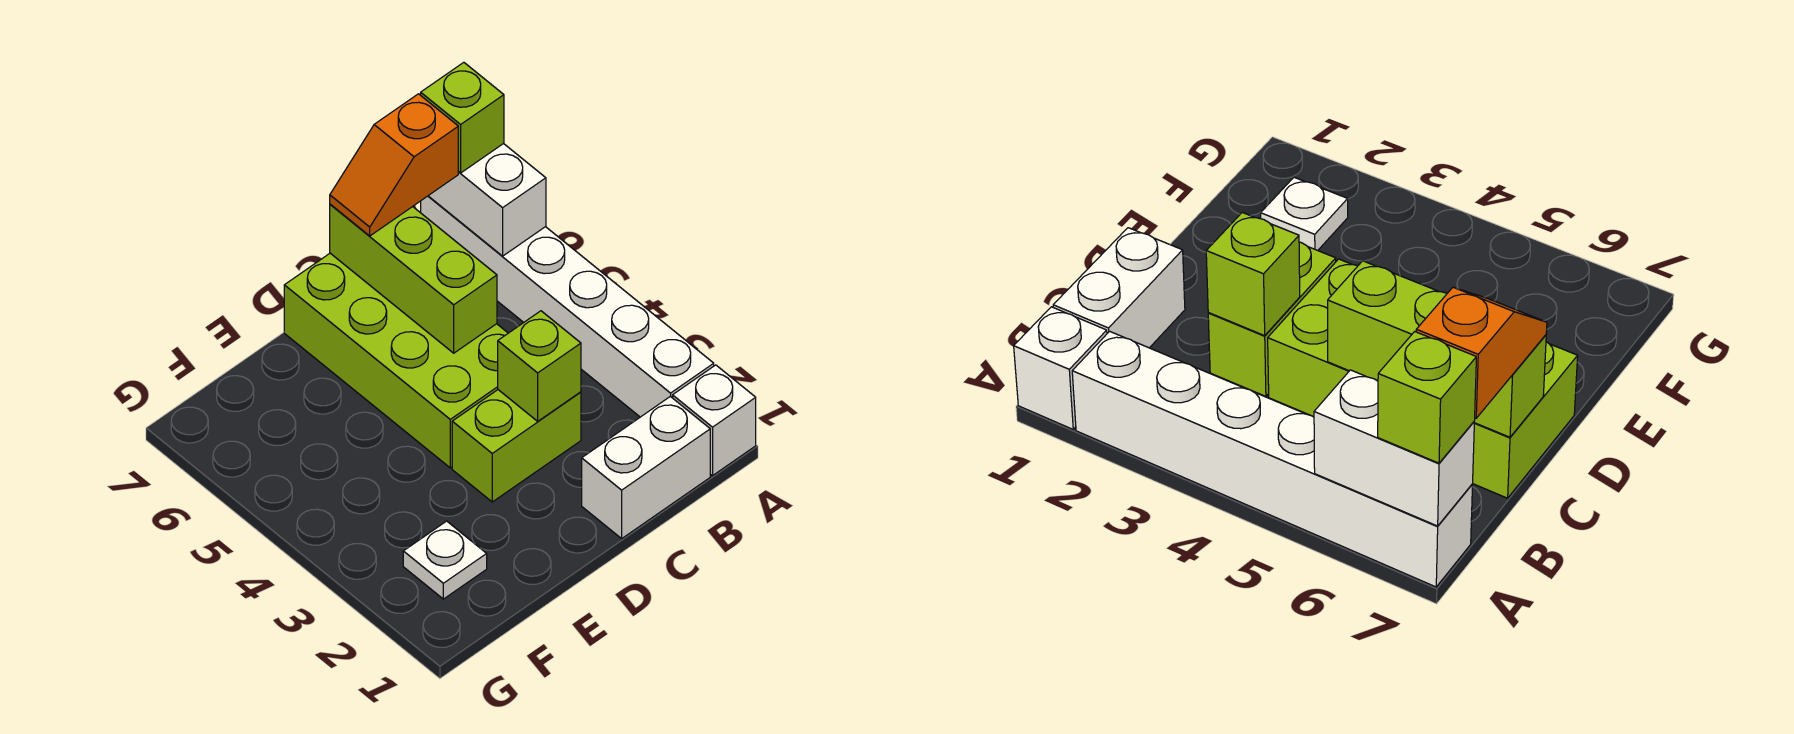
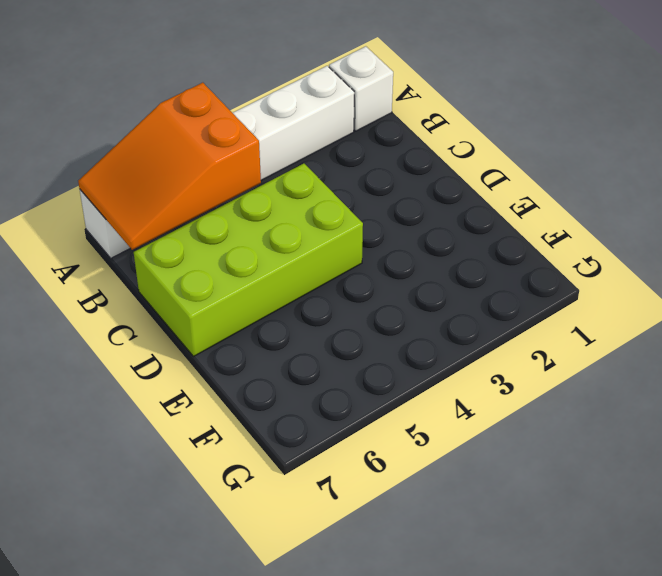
orange slope A5:B7 level 2 top 5 -> white brick A6:A7 level 2
none -> white brick B1:C1 level 1
none -> lime brick C3:D3 level 1

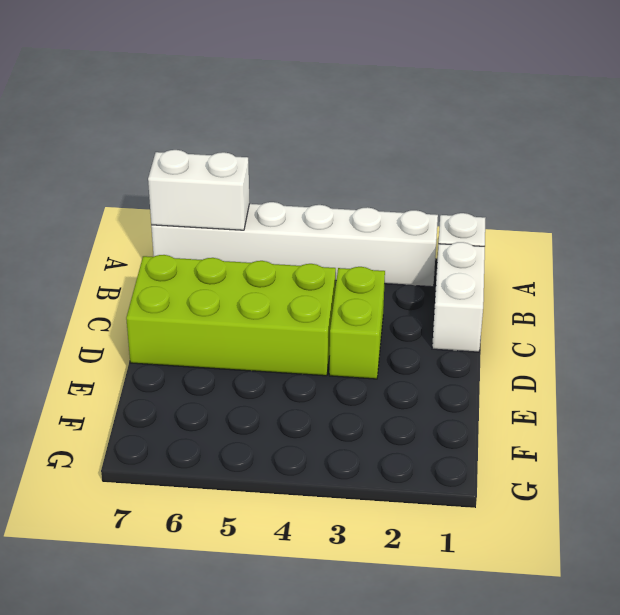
none -> white plate F2 level 1
none -> lime brick C3 level 2

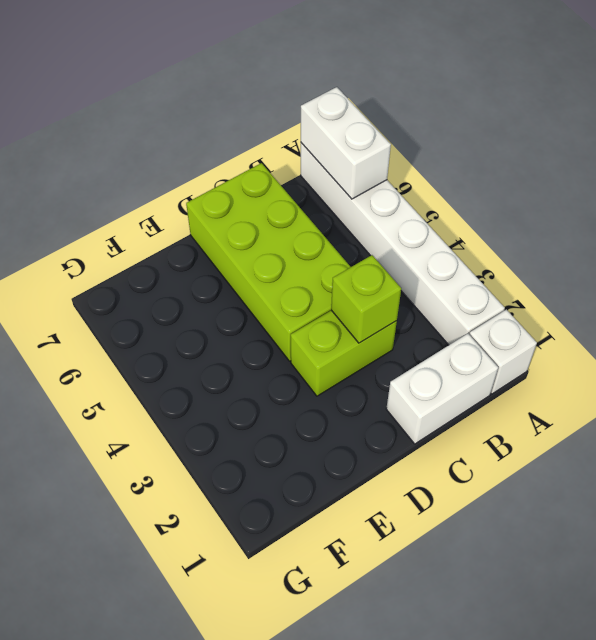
none -> white plate F2 level 1
none -> lime brick C5:C7 level 2

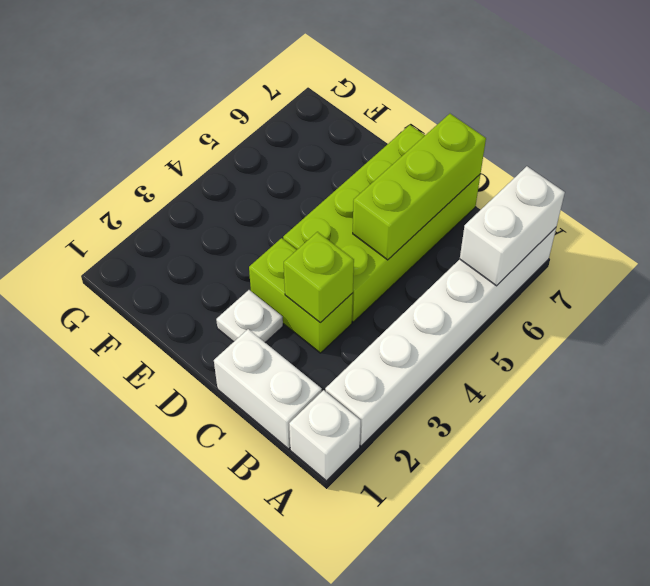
white plate D2 level 1 -> white plate F2 level 1
none -> lime brick A7 level 3
none -> orange slope B7:C7 level 3 top B

